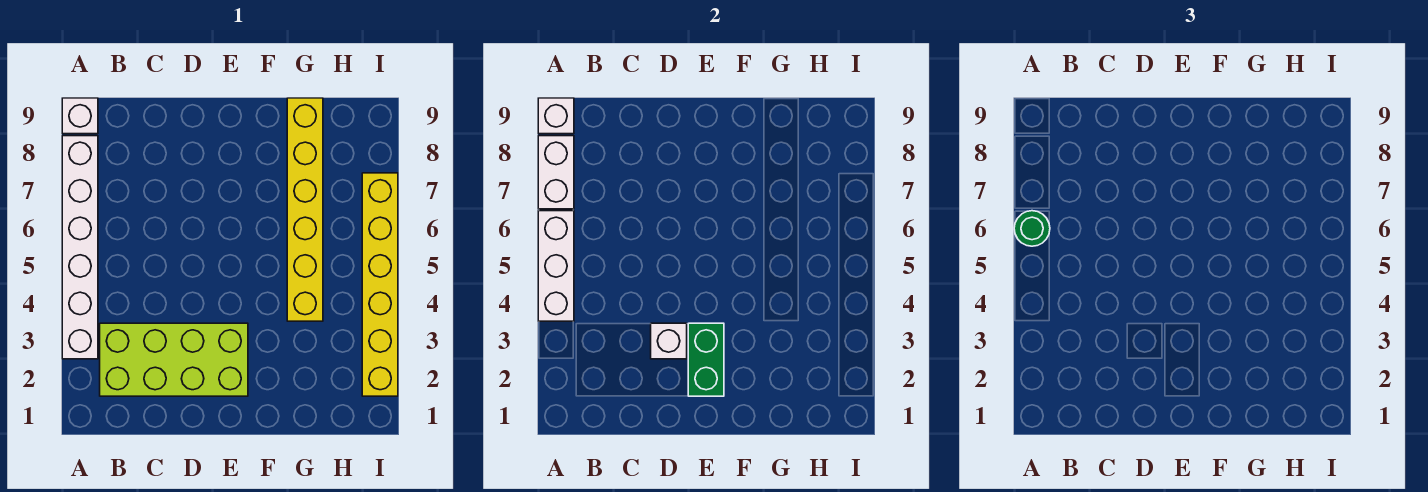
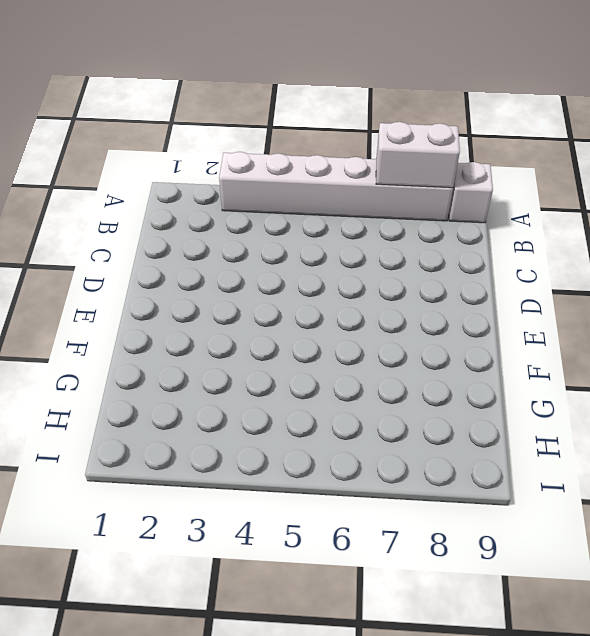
none -> lime brick B2:E3 level 1
none -> yellow brick G4:G9 level 1

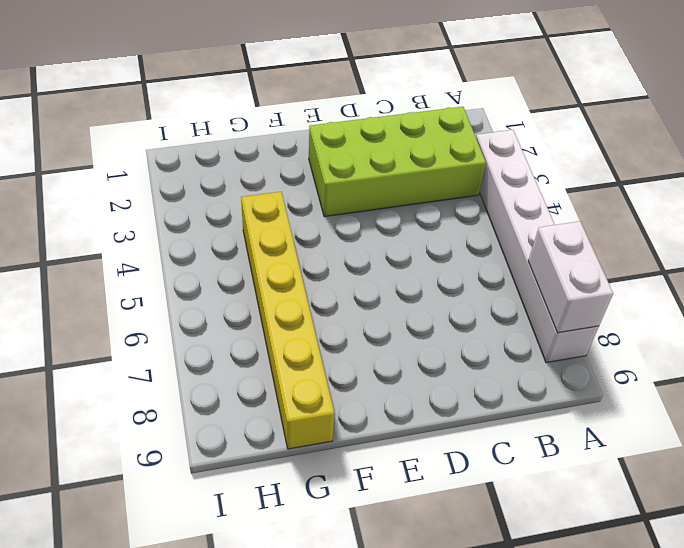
none -> white brick A9 level 1
none -> yellow brick I2:I7 level 1

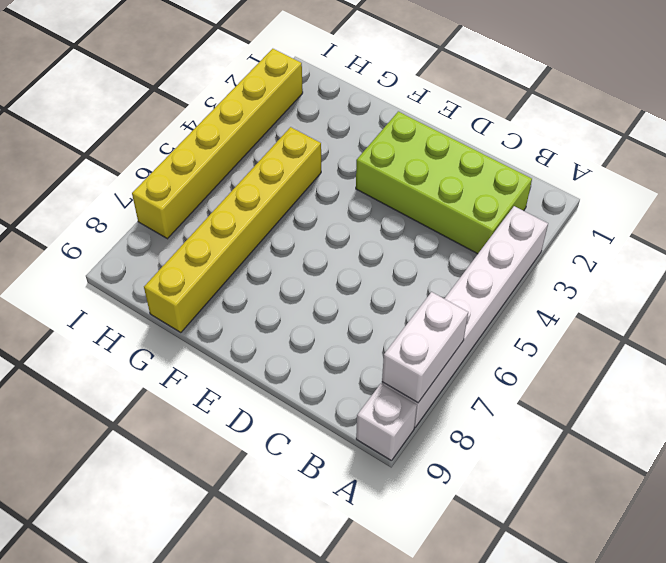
none -> white brick A4:A6 level 2
none -> white brick A9 level 2

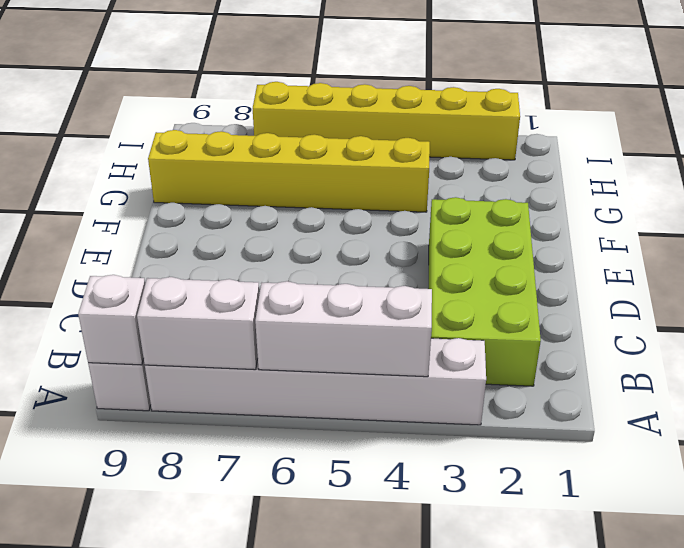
none -> white brick D3 level 2
none -> green brick E2:E3 level 2

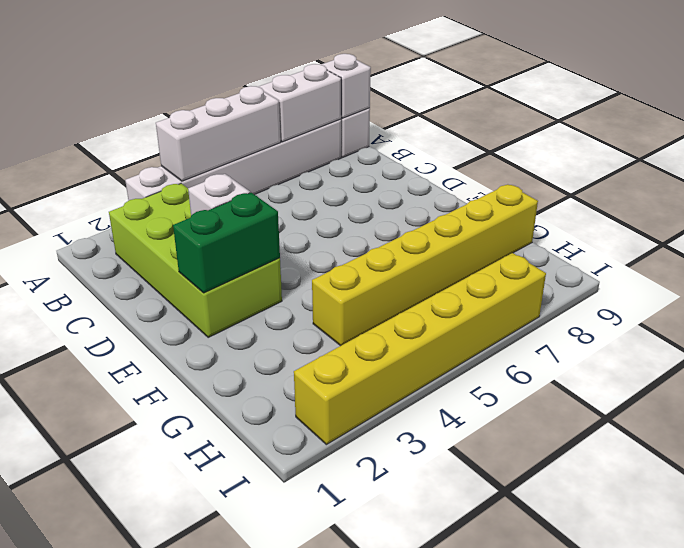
none -> green round brick A6 level 3

